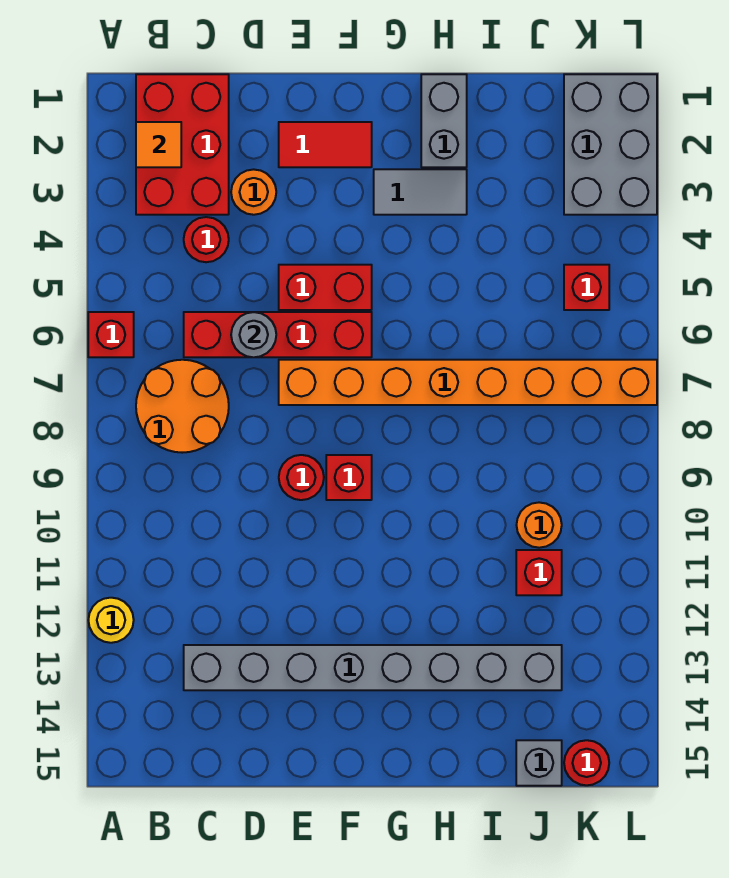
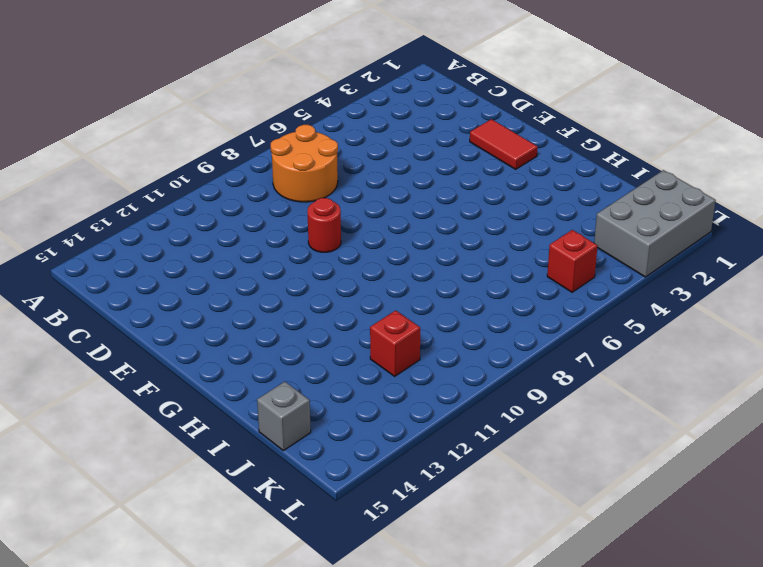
none -> red brick A6 level 1
none -> yellow round brick A12 level 1
none -> red brick B1:C3 level 1

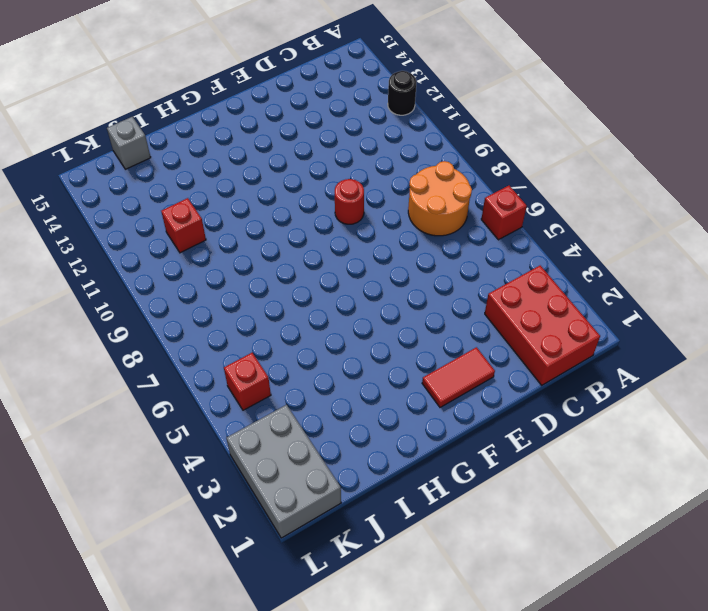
black round brick A12 level 1 -> yellow round brick A12 level 1
none -> red round brick C4 level 1
none -> red brick C6:F6 level 1
none -> grey brick C13:J13 level 1

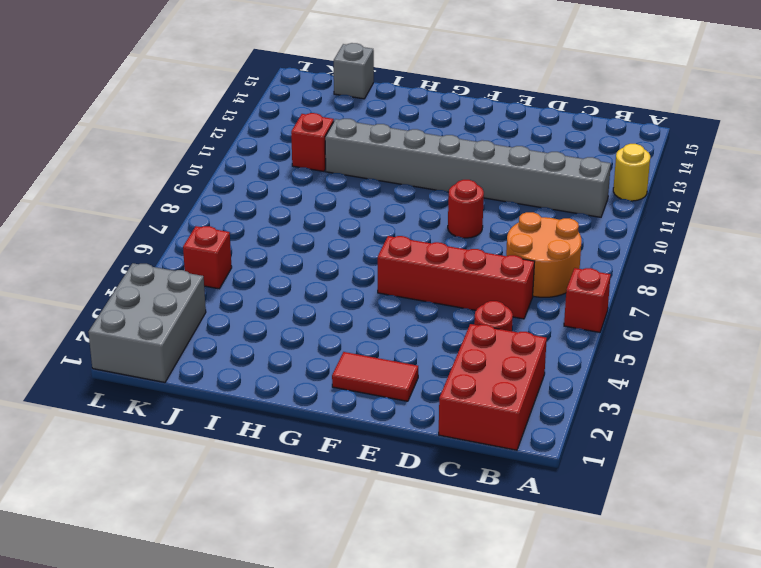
grey brick B11:I11 level 1 -> grey brick C13:J13 level 1
none -> orange round brick D3 level 1
none -> red brick E5:F5 level 1
none -> orange brick E7:L7 level 1

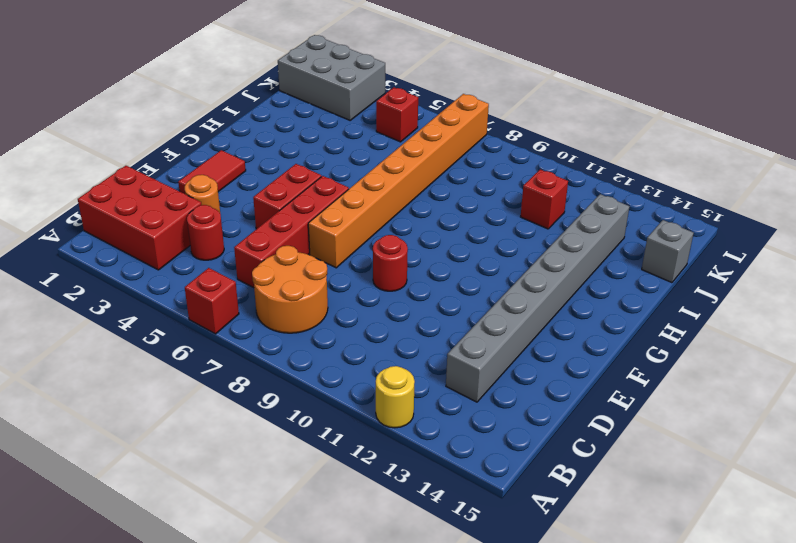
none -> red brick F9 level 1
none -> grey tile G3:H3 level 1
none -> grey brick H1:H2 level 1

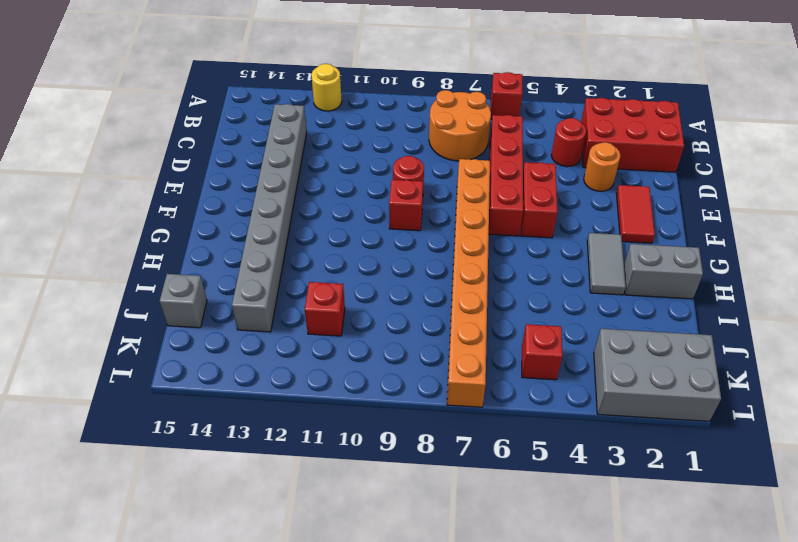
none -> orange round brick J10 level 1
none -> red round brick K15 level 1
none -> orange tile B2 level 2

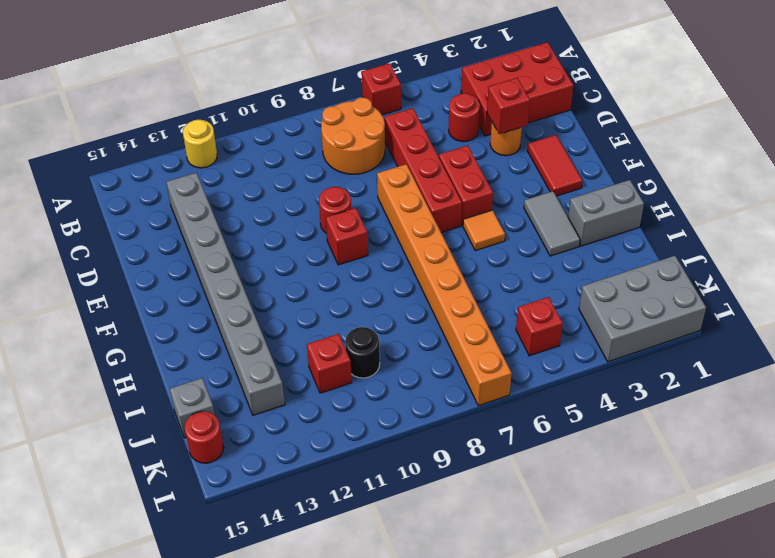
red brick D3 level 2 -> none
orange tile G5 level 1 -> orange tile B2 level 2
black round brick J10 level 1 -> orange round brick J10 level 1
none -> grey round brick D6 level 2

